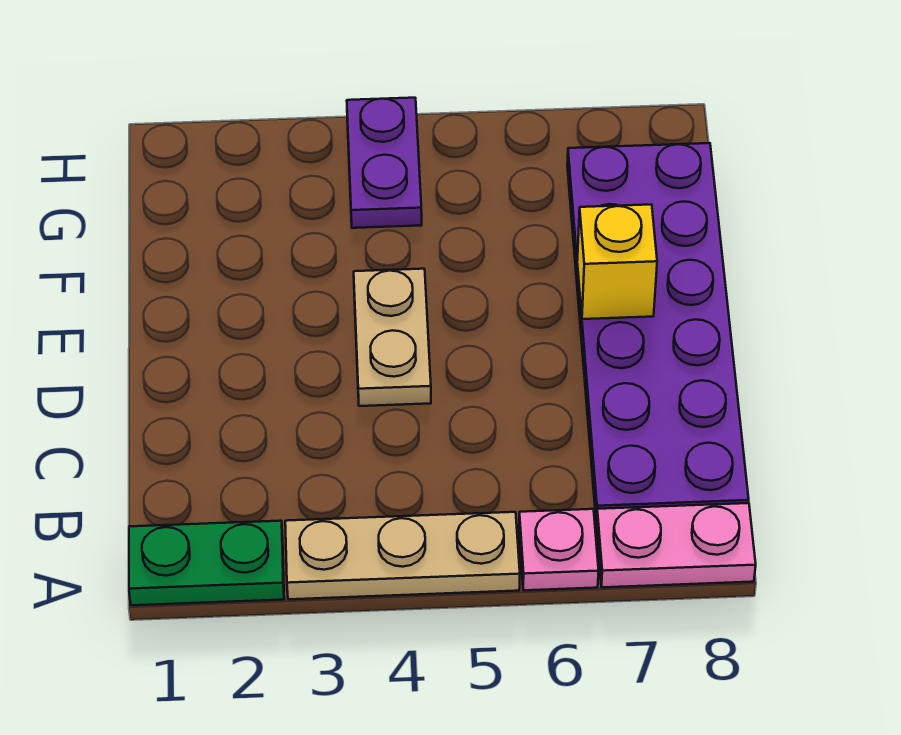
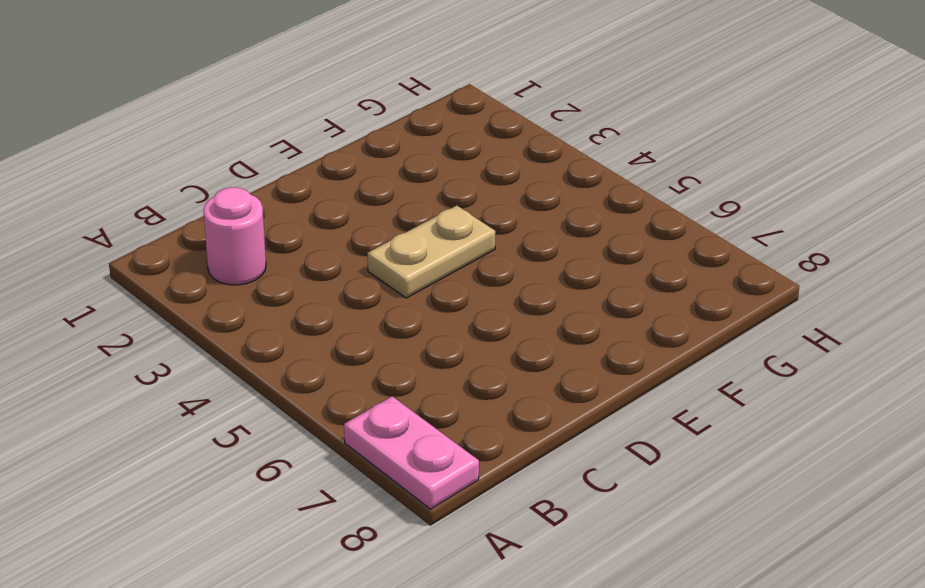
pink round brick B2 level 1 -> none
none -> green plate A1:A2 level 1
none -> tan plate A3:A5 level 1

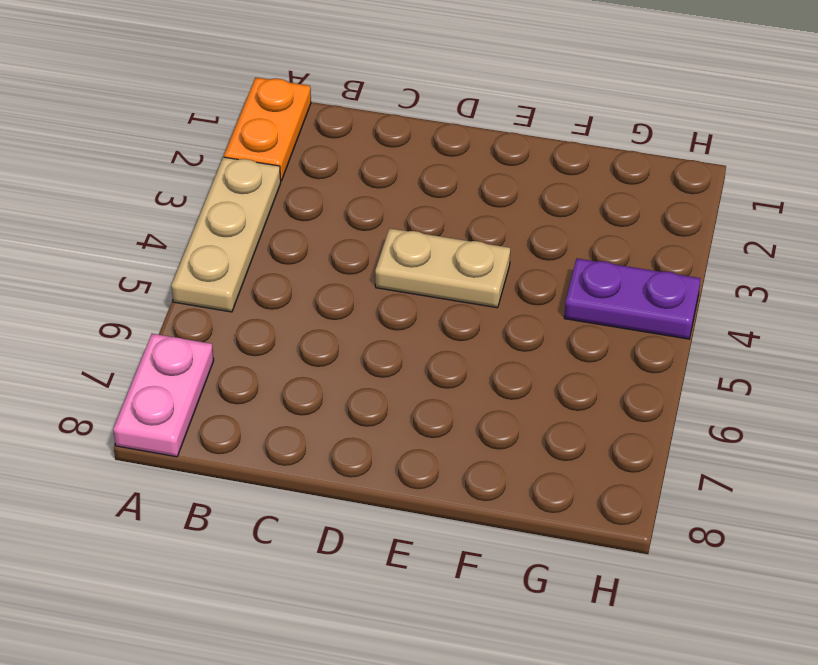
orange plate A1:A2 level 1 -> green plate A1:A2 level 1
none -> pink plate A6 level 1
none -> purple plate B7:G8 level 1

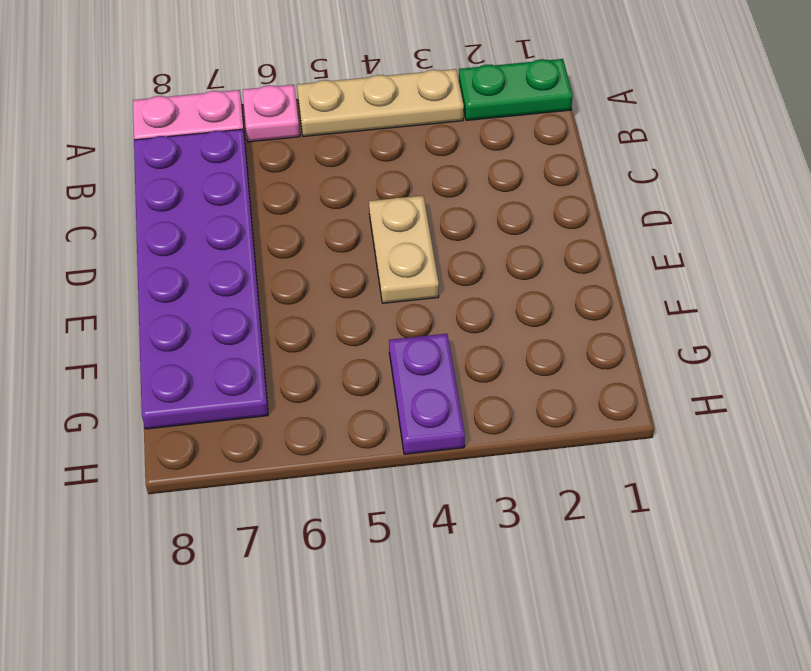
none -> yellow brick E7 level 2

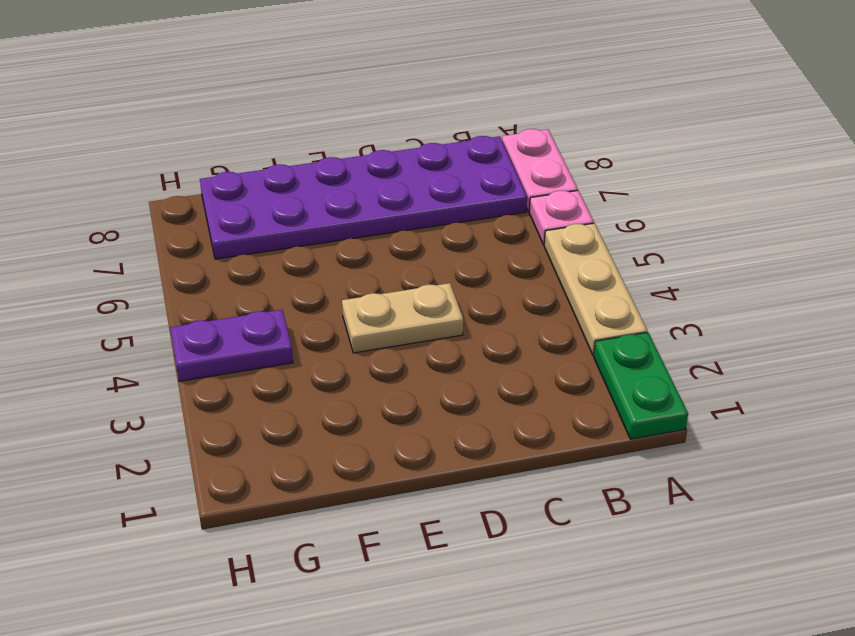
none -> yellow brick E7 level 2

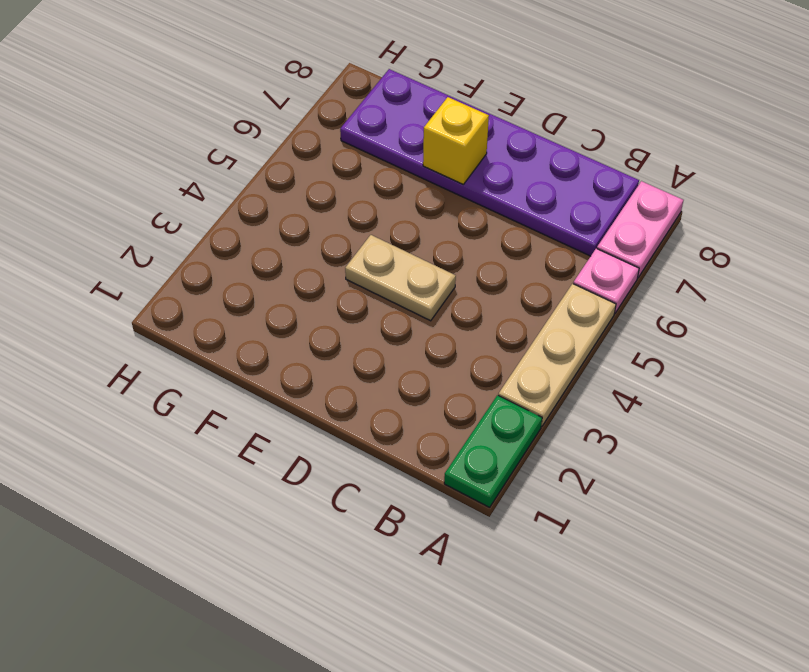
none -> purple plate G4:H4 level 1

